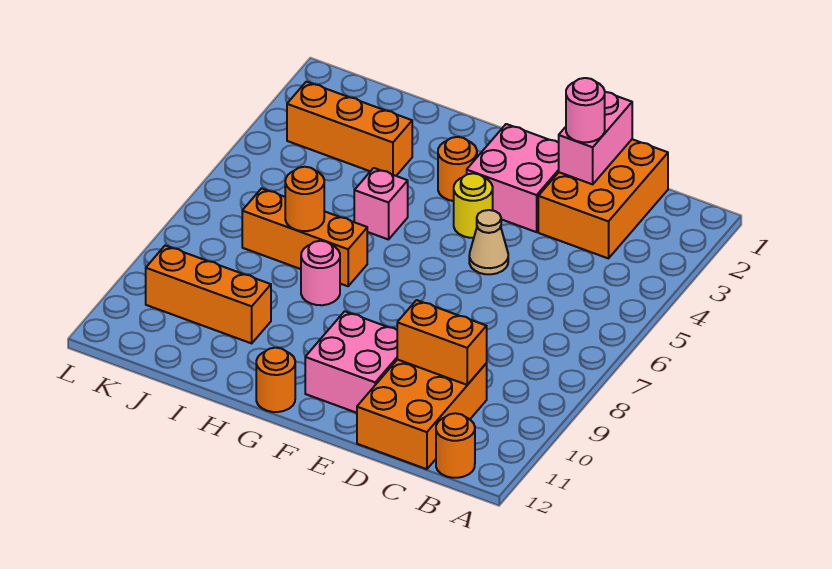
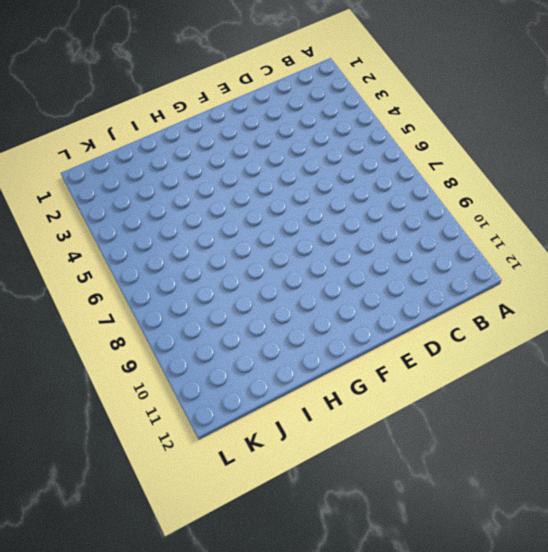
none -> orange round brick B12 level 1
none -> orange brick C1:D3 level 1
none -> orange brick C10:D12 level 1

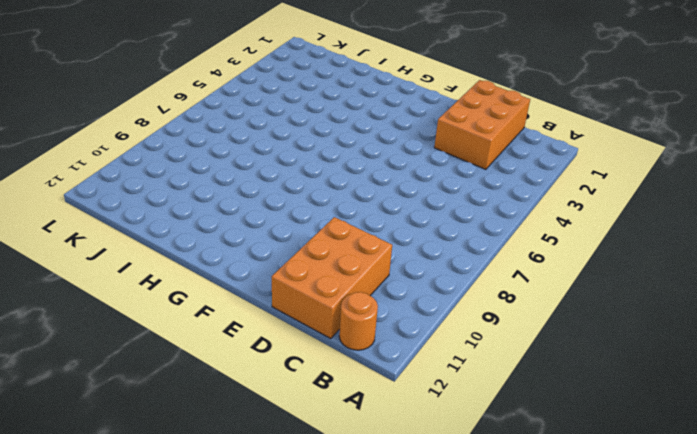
none -> pink brick E2:F3 level 1
none -> tan cone E5 level 1
none -> pink brick E10:F11 level 1

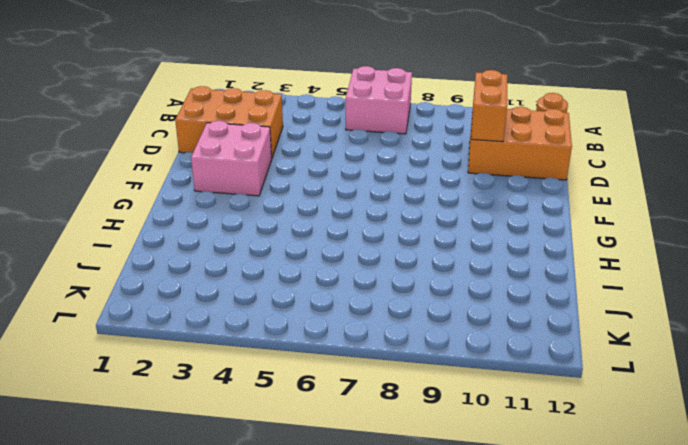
pink brick A6:B7 level 1 -> pink brick E10:F11 level 1
none -> tan cone E5 level 1
none -> yellow round brick F4 level 1
none -> orange round brick G3 level 1

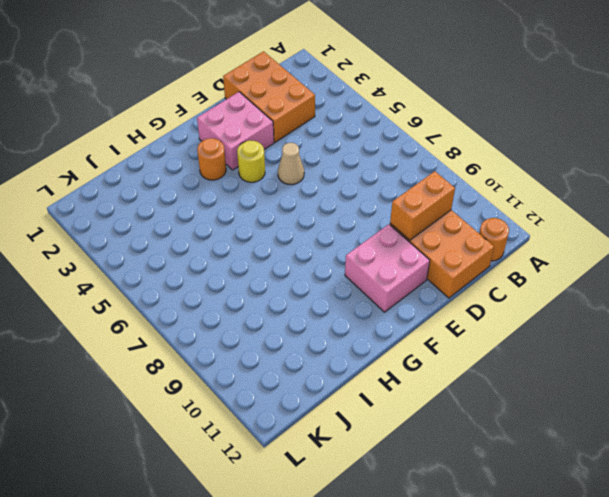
none -> orange round brick G12 level 1
none -> pink brick H5 level 1
none -> orange brick H7:J7 level 1

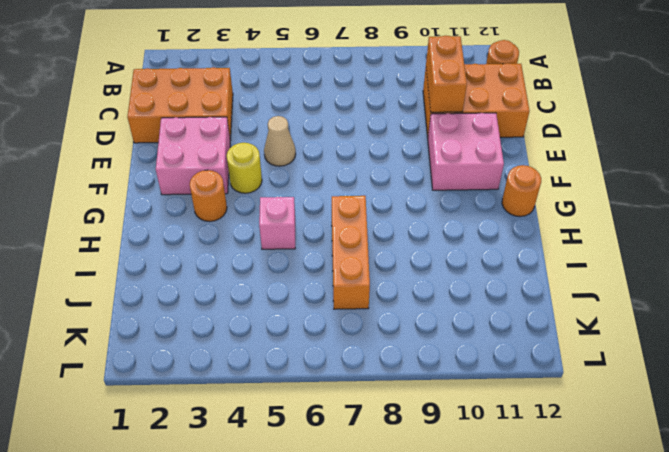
none -> pink round brick H8 level 1
none -> orange brick I3:K3 level 1
none -> orange brick I10:K10 level 1

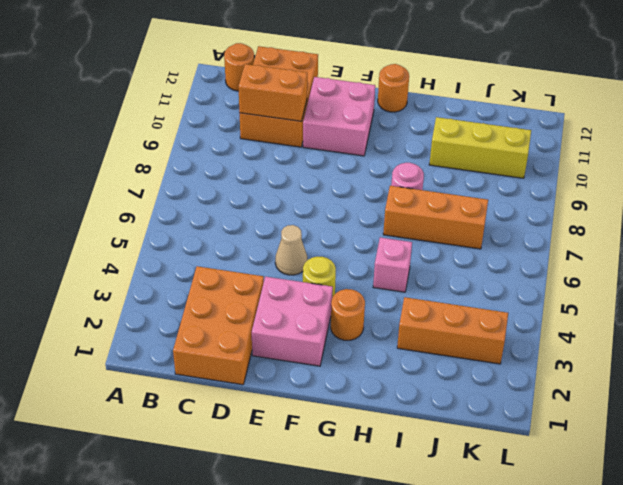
yellow brick I10:K10 level 1 -> orange brick I10:K10 level 1
none -> pink brick D1:D2 level 2
none -> orange round brick I7 level 2
none -> pink round brick D2 level 3

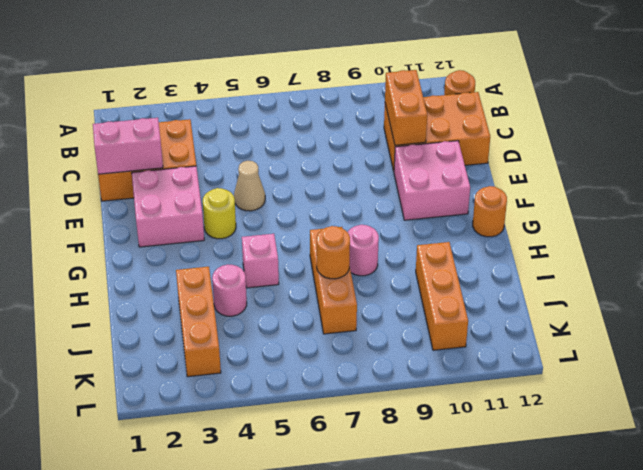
pink round brick I4 level 1 -> pink round brick D2 level 3
none -> orange round brick G3 level 1

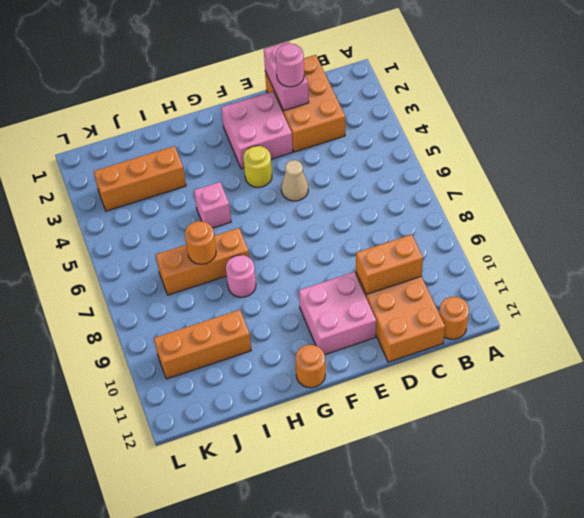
none -> orange round brick G3 level 1

